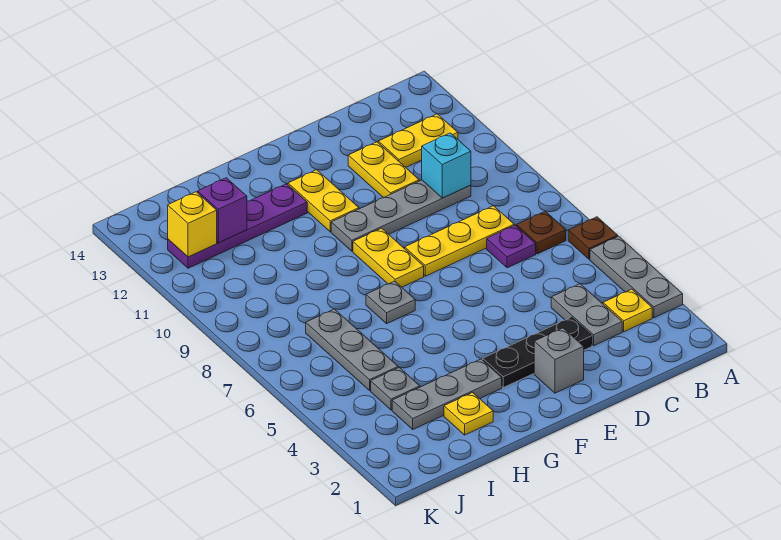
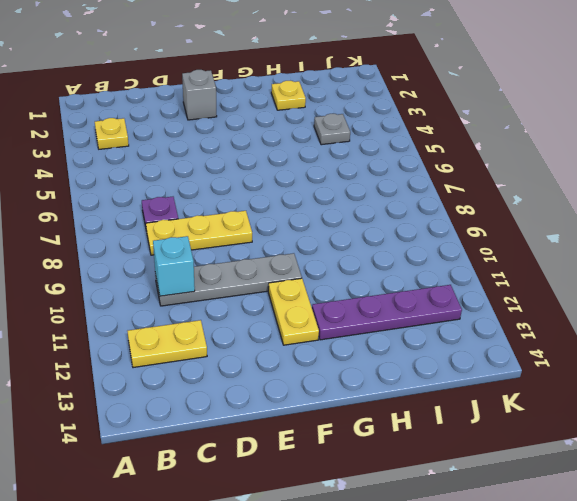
none -> grey plate A3:A5 level 1
none -> brown plate A6 level 1
none -> brown plate B7 level 1

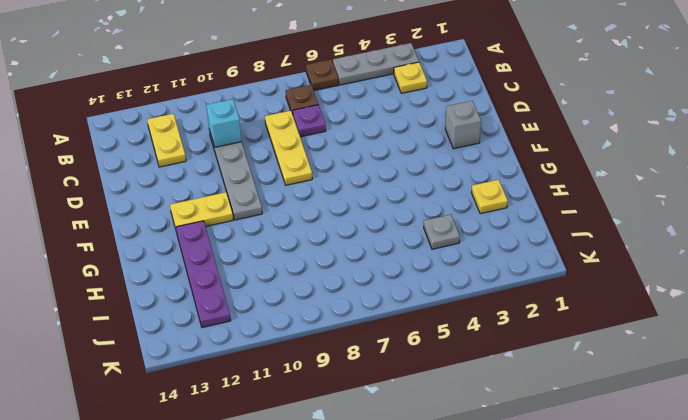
none -> grey plate C3:C4 level 1
none -> black plate D3:F3 level 1
none -> yellow plate D11:D12 level 1

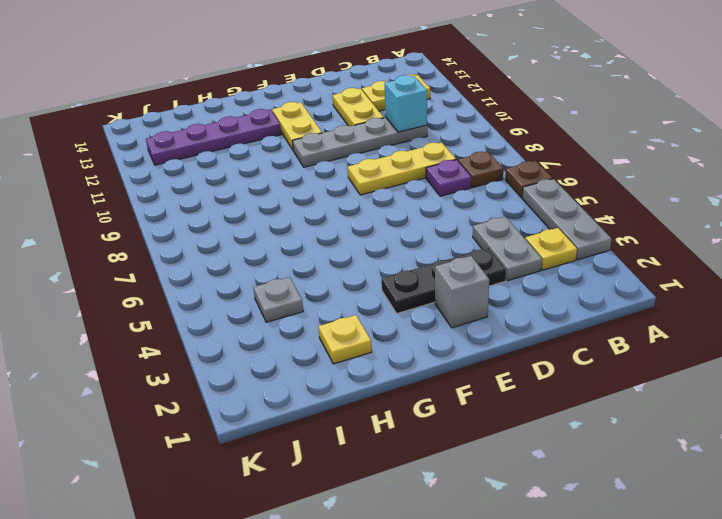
none -> yellow plate F8:F9 level 1
none -> grey plate G3:I3 level 1
none -> grey plate G7 level 1

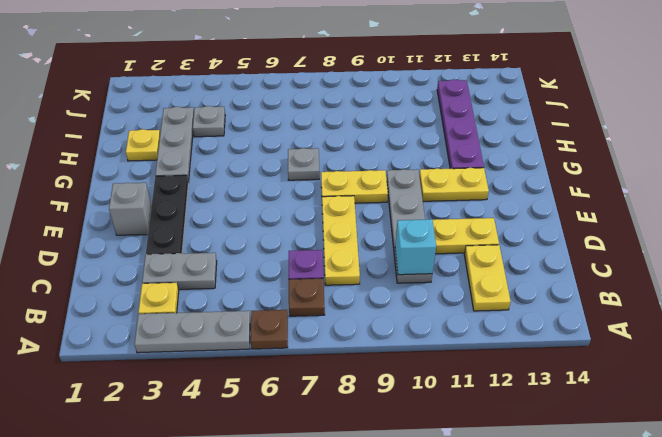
none -> grey plate I5:I7 level 1
none -> purple brick I12 level 2
none -> yellow brick J12 level 2

